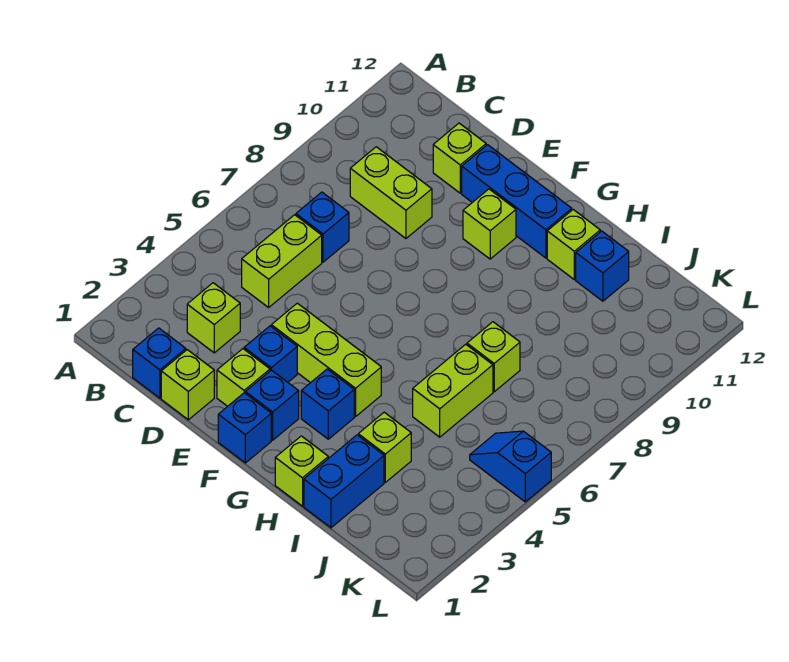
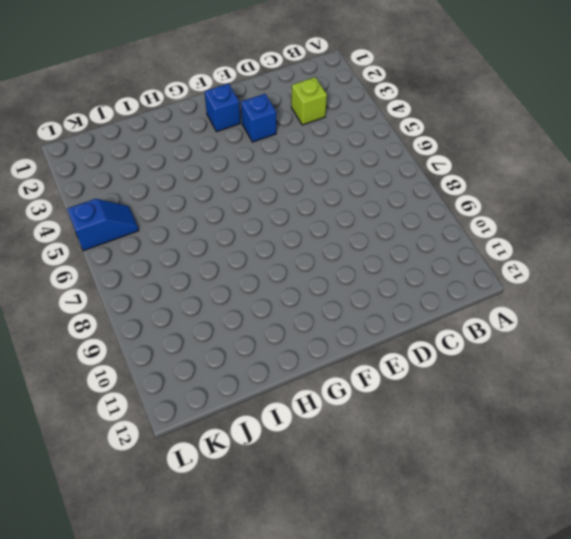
none -> blue brick C1 level 1
none -> lime brick C5:C6 level 1
none -> blue brick C7 level 1

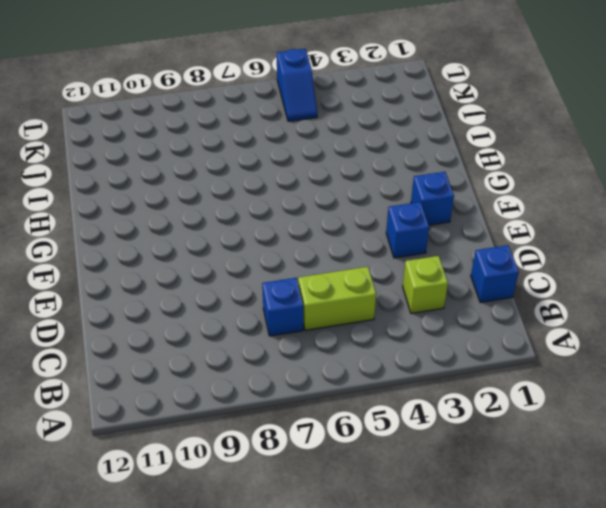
none -> lime brick C9:D9 level 1
none -> lime brick D1 level 1
none -> lime brick D11 level 1

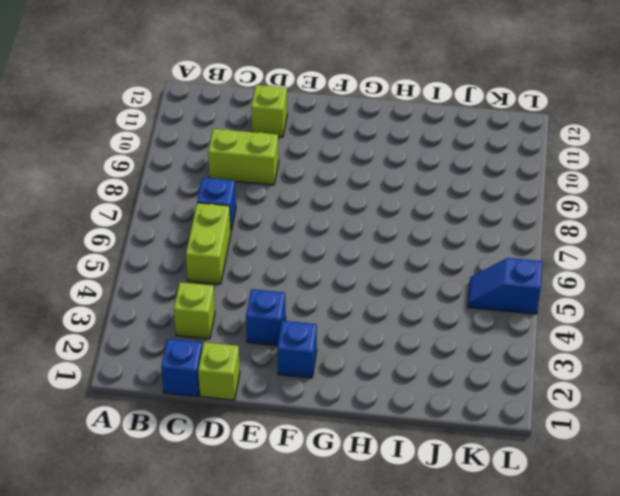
none -> lime brick E2 level 1
none -> lime brick E4:G4 level 1
none -> blue brick E11:G11 level 1

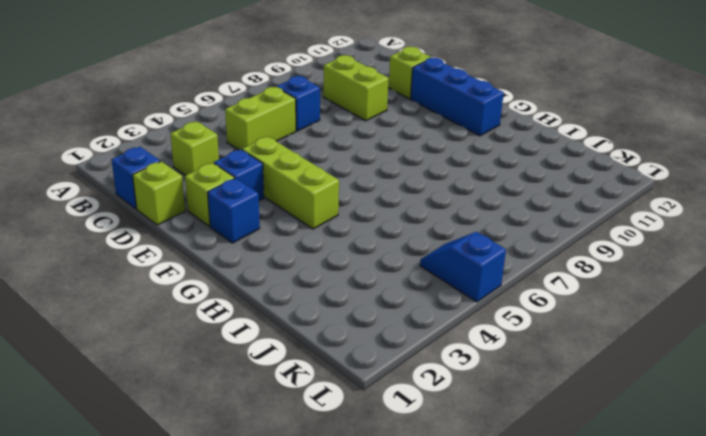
none -> blue brick F1 level 1
none -> lime brick F10 level 1
none -> blue brick G3 level 1

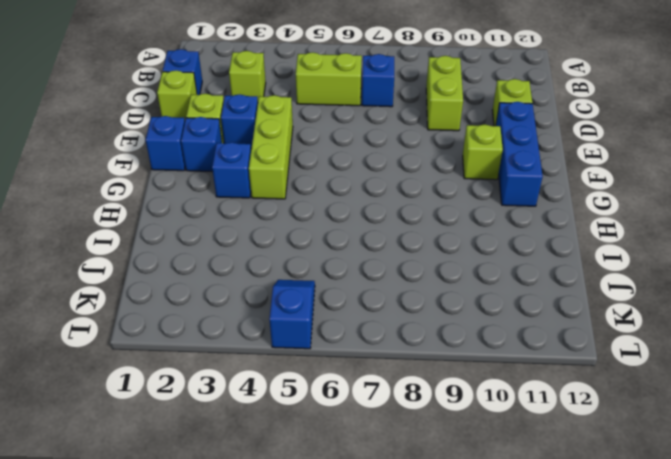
none -> lime brick H1 level 1
none -> lime brick H11 level 1
none -> blue brick I1:I2 level 1

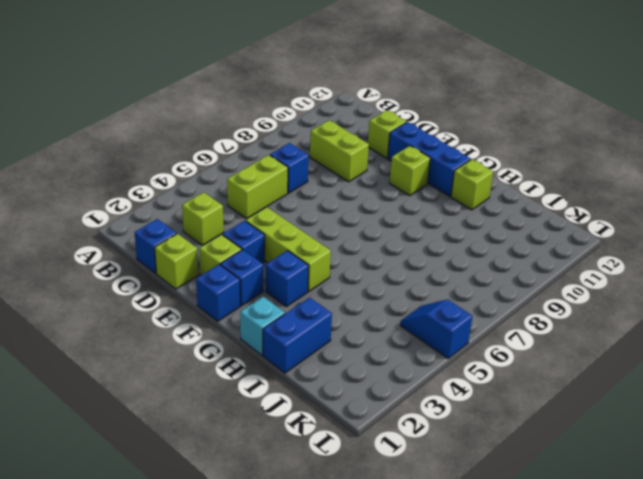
cyan brick H1 level 1 -> lime brick H1 level 1
none -> lime brick I3 level 1
none -> lime brick I5:I6 level 1
none -> lime brick I7 level 1

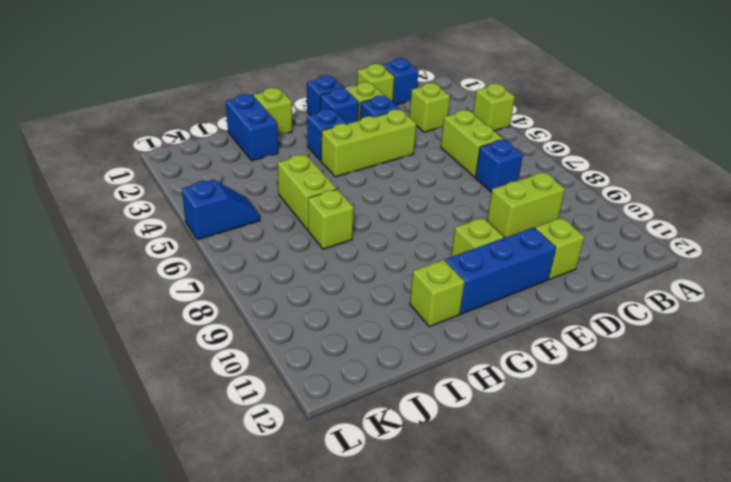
lime brick A4 level 1 -> lime brick I3 level 1
none -> blue brick I11 level 1

